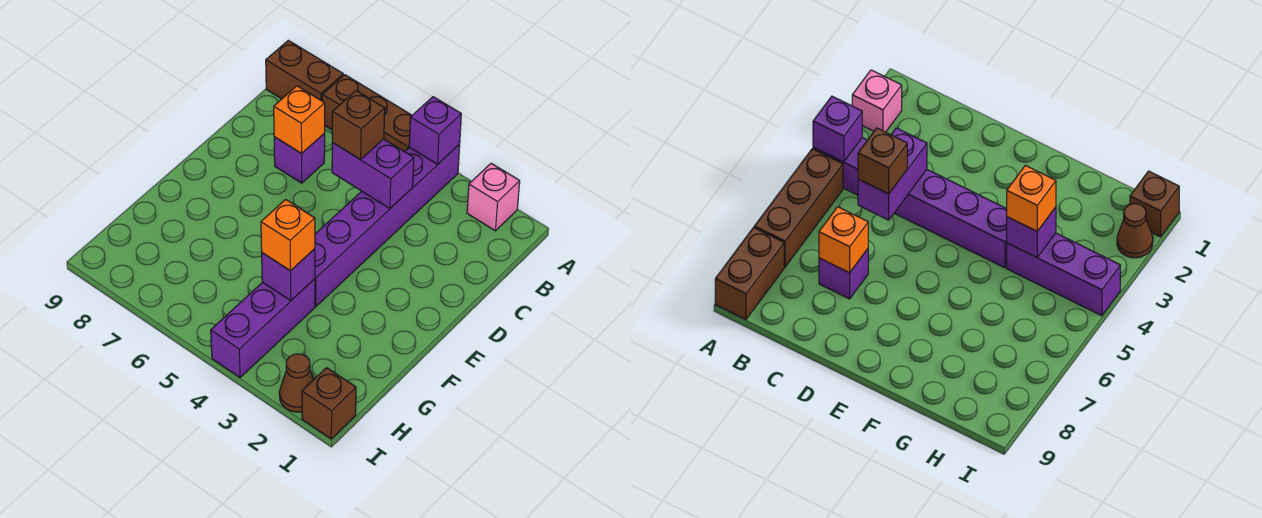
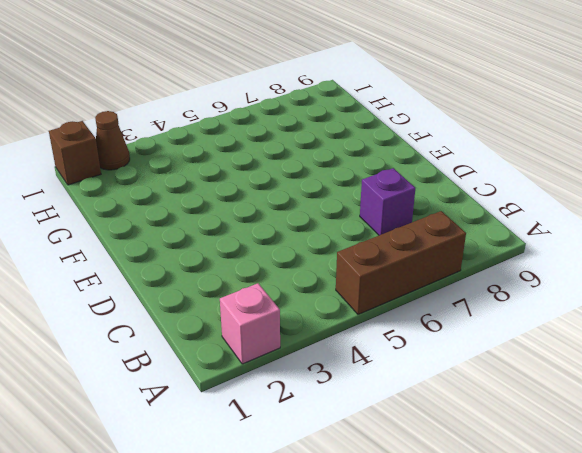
none -> purple brick A4:F4 level 1
none -> brown brick A8:A9 level 1
none -> purple brick G4:I4 level 1

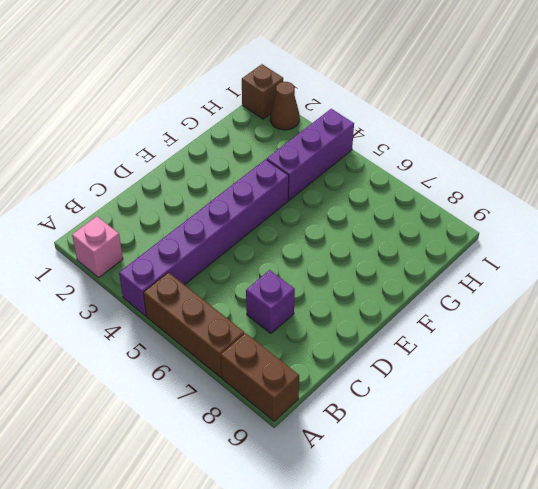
none -> purple brick A4 level 2
none -> purple brick C4:C5 level 2
none -> orange brick C7 level 2

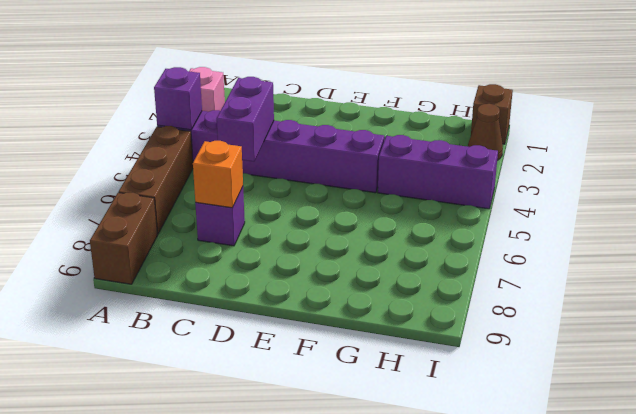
none -> purple brick G4 level 2
none -> brown brick C5 level 3
none -> orange brick G4 level 3

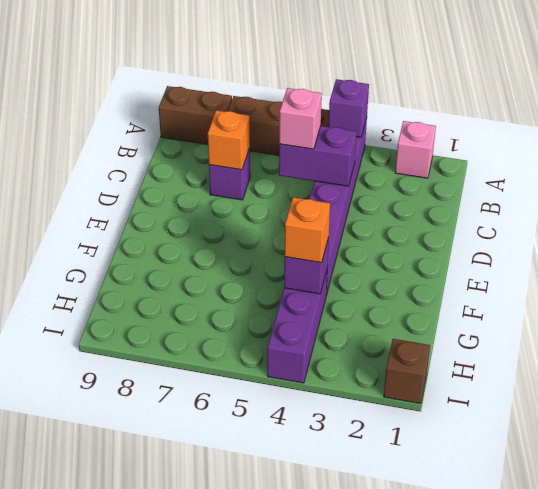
pink brick C5 level 3 -> brown brick C5 level 3
none -> brown cone I2 level 1

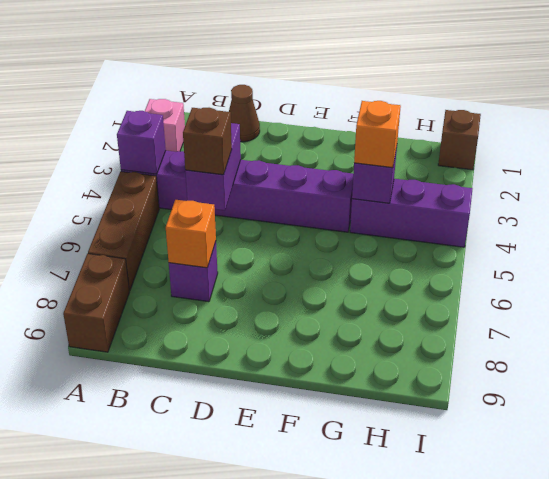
brown cone C1 level 1 -> brown cone I2 level 1

